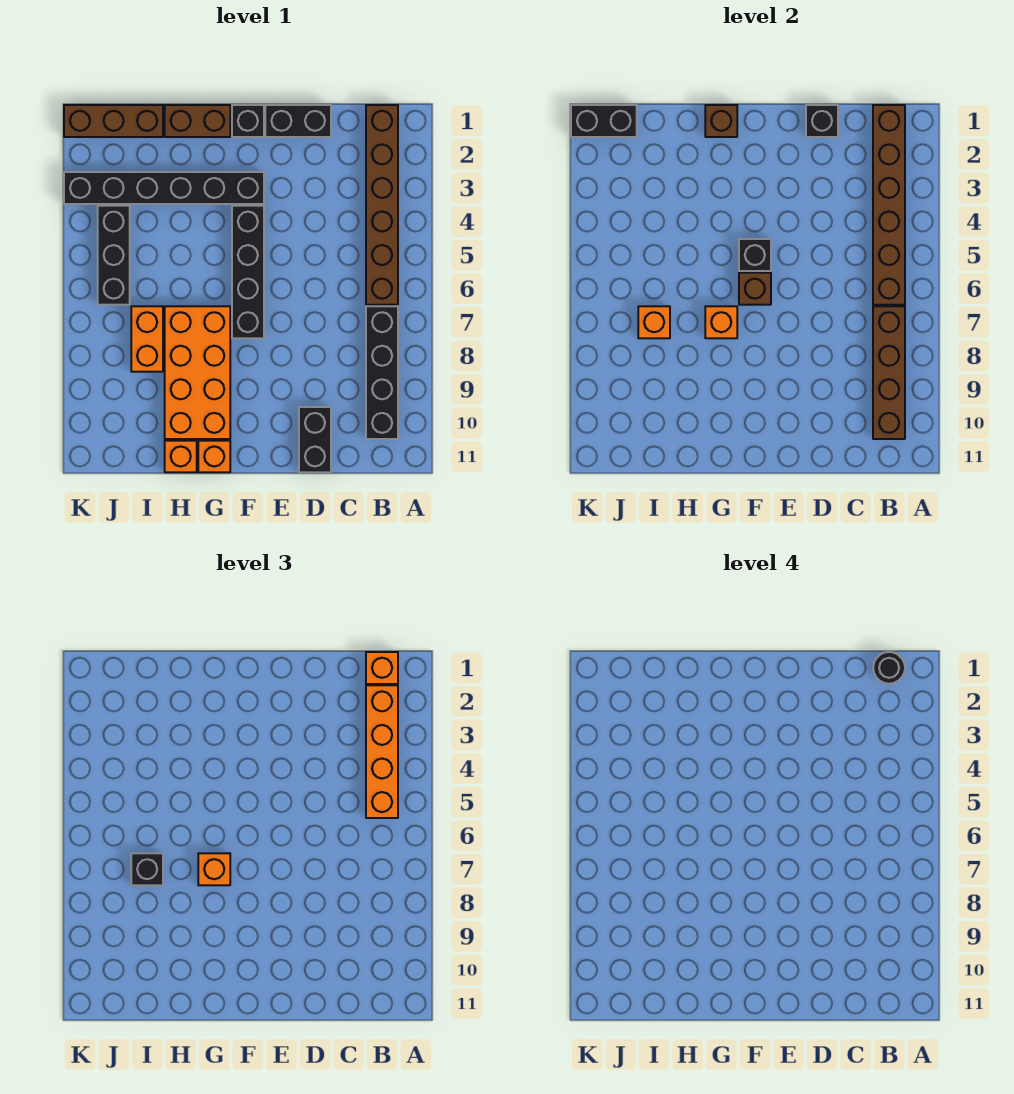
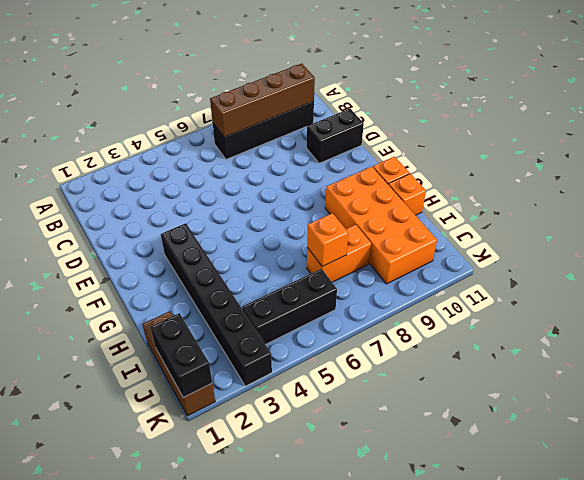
orange brick G9:J10 level 1 -> orange brick G7:H10 level 1
none -> brown brick B1:B6 level 1
none -> black brick D1:E1 level 1
none -> black brick F1 level 1

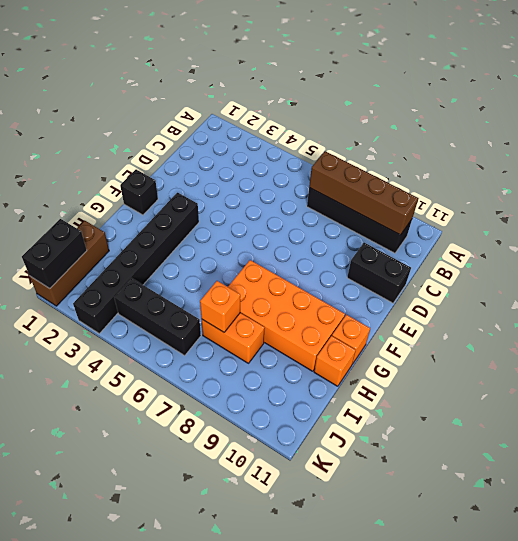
none -> brown brick B1:B6 level 1
none -> black brick D1:E1 level 1
none -> black brick F4:F7 level 1

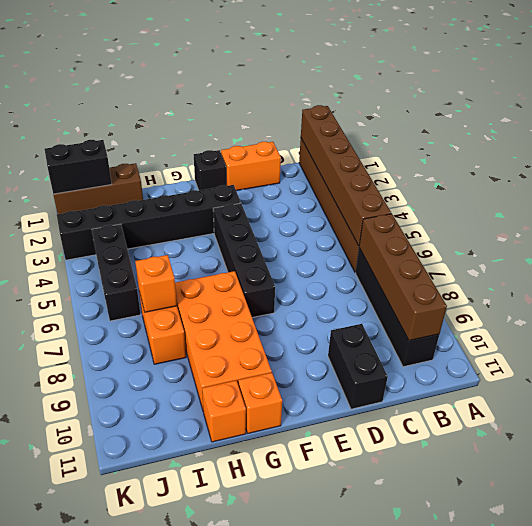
orange brick D1:E1 level 1 -> black brick D1:E1 level 1
none -> brown brick G1:H1 level 1
none -> black brick D1 level 2
none -> black brick F5 level 2

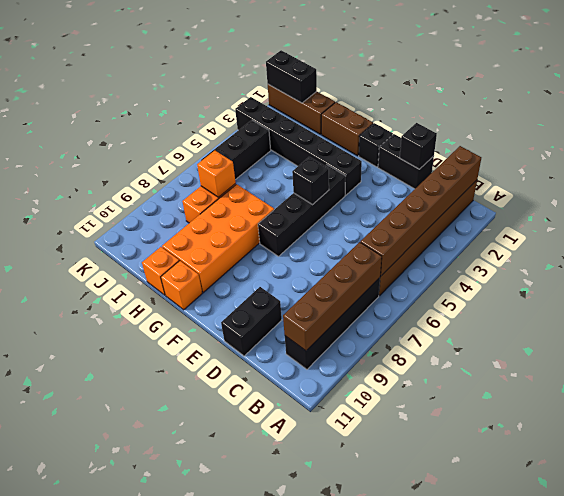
none -> brown brick F6 level 2
none -> brown brick G1 level 2
none -> orange brick G7 level 2

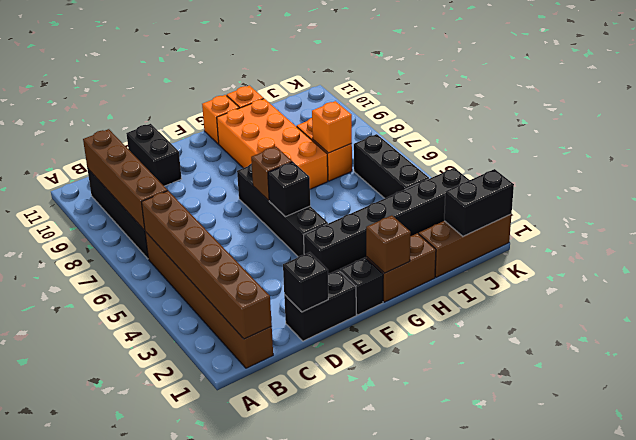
none -> orange brick G7 level 2
none -> orange brick B1 level 3
none -> orange brick B2:B5 level 3

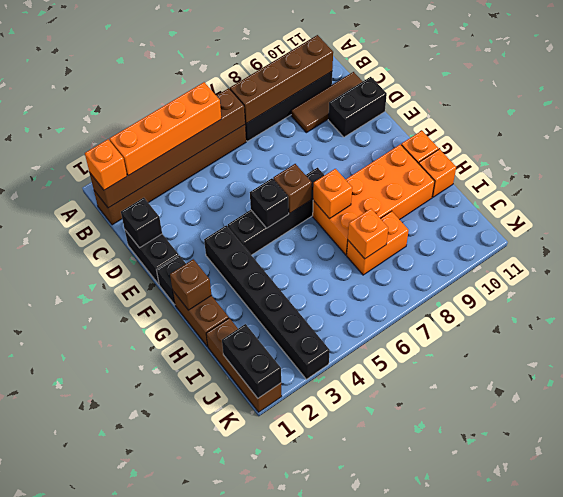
brown tile C9:C11 level 1 -> none
none -> black brick J4:J6 level 1
none -> orange brick G7 level 3
none -> black brick I7 level 3

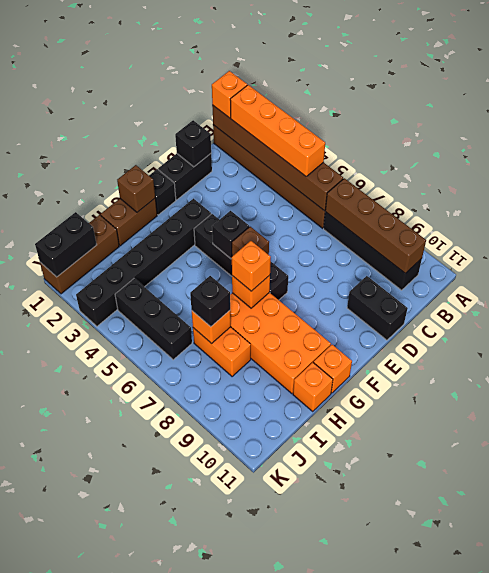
none -> black round brick B1 level 4

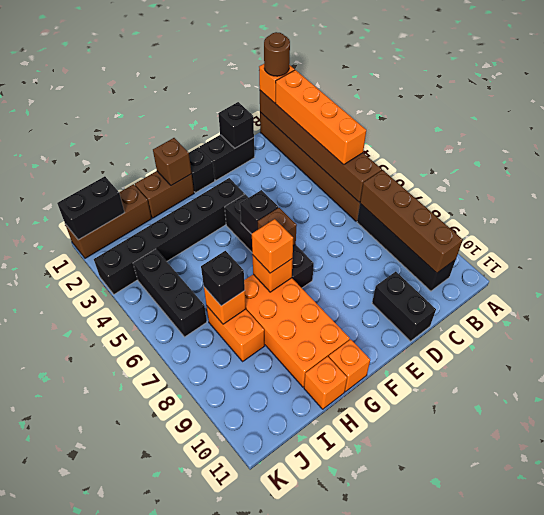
brown round brick B1 level 4 -> black round brick B1 level 4

